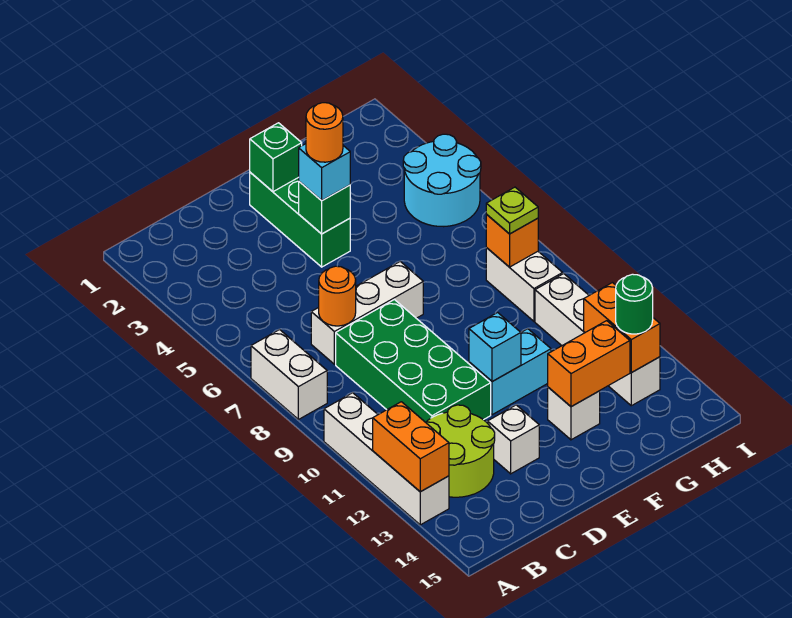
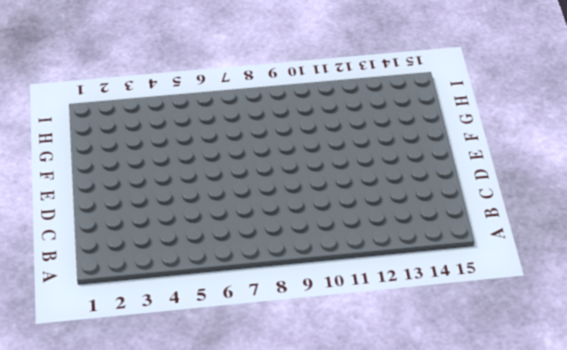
none -> white brick A7:A8 level 1
none -> white brick A10:A13 level 1
none -> lime round brick B12:C13 level 1

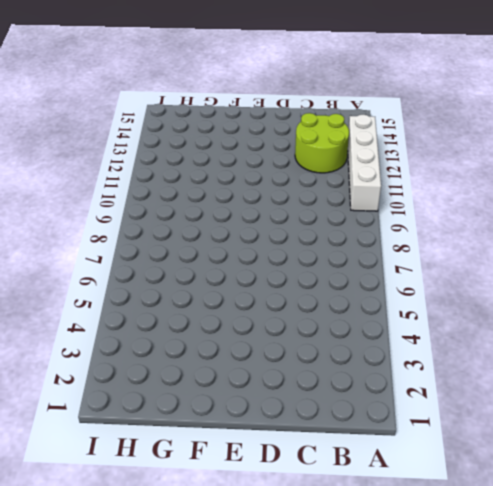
none -> white brick A7:A8 level 1
none -> white brick C7:E7 level 1
none -> green brick C8:D11 level 1

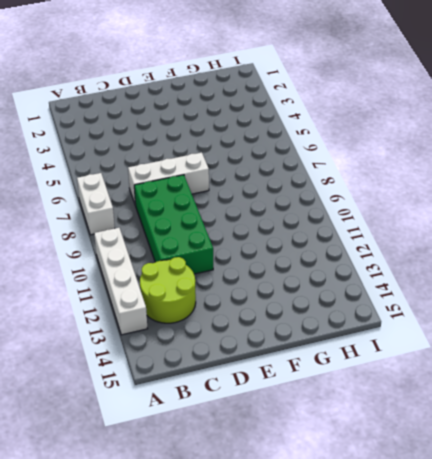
none -> white brick D13 level 1
none -> green brick E2:E4 level 1
none -> cyan brick E11:F11 level 1

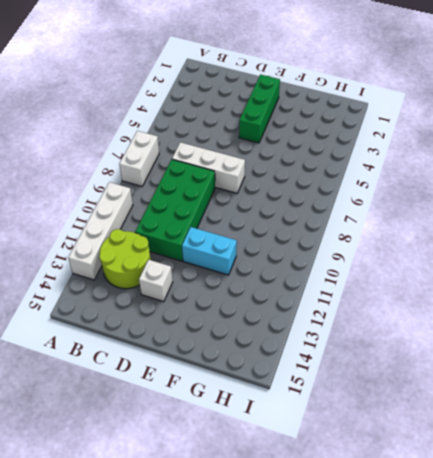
none -> white brick F13 level 1
none -> cyan round brick H4:I5 level 1
none -> white brick H8:H9 level 1

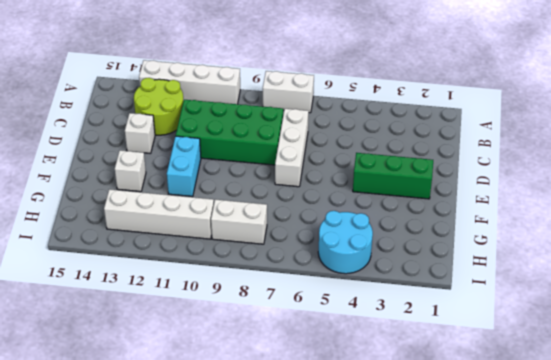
none -> orange brick A12:A13 level 2
none -> orange round brick C7 level 2
none -> green brick E2 level 2

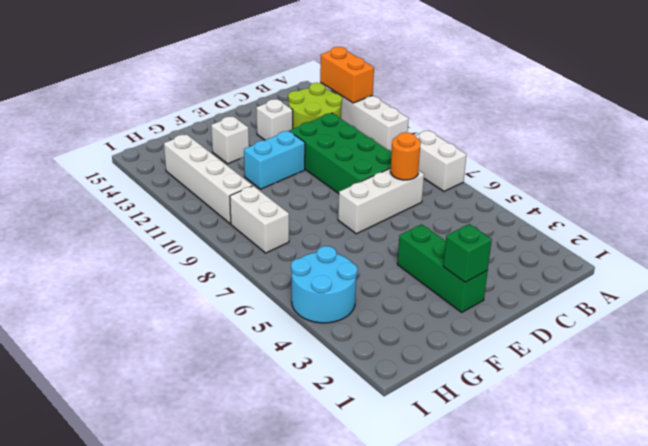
none -> green brick E4 level 2
none -> cyan brick E11 level 2
none -> orange brick F13:G13 level 2

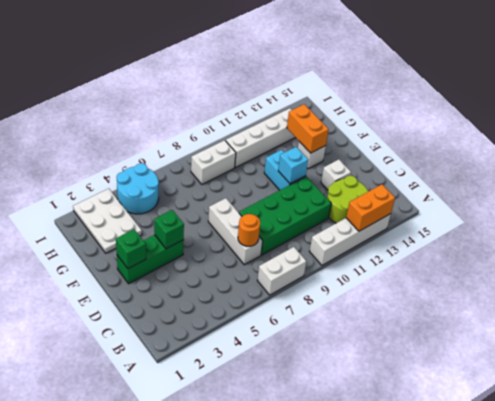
white plate G2:I3 level 1 -> none
none -> orange brick H8 level 2
none -> orange brick H12:H13 level 2
none -> cyan brick E4 level 3

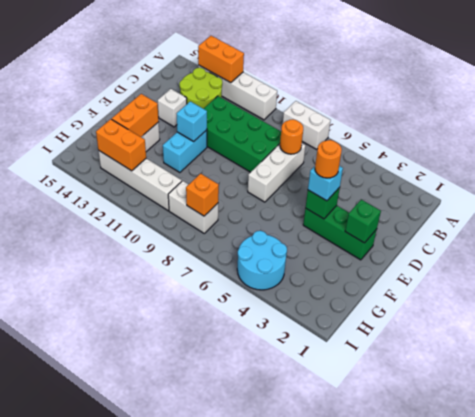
none -> lime plate H8 level 3
none -> green round brick H13 level 3

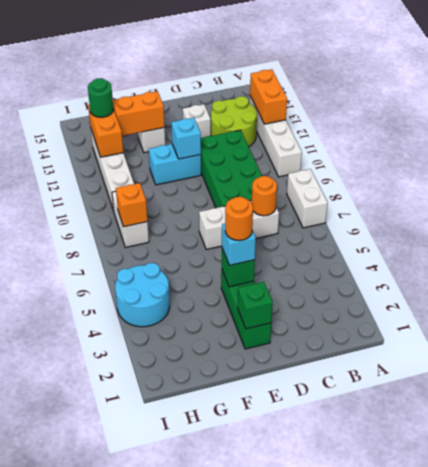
none -> lime plate H8 level 3

